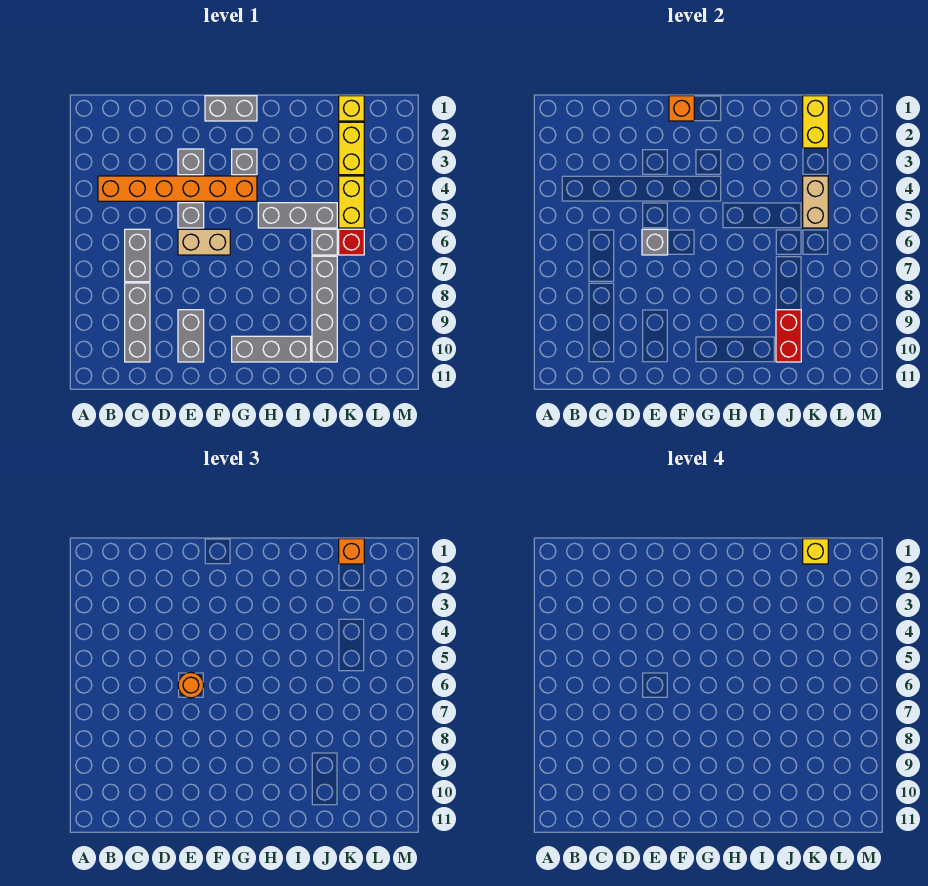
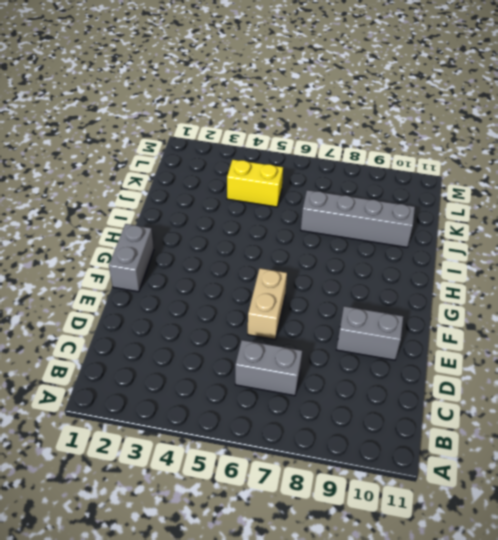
none -> orange brick B4:G4 level 1
none -> grey brick C8:C10 level 1
none -> grey brick E3 level 1

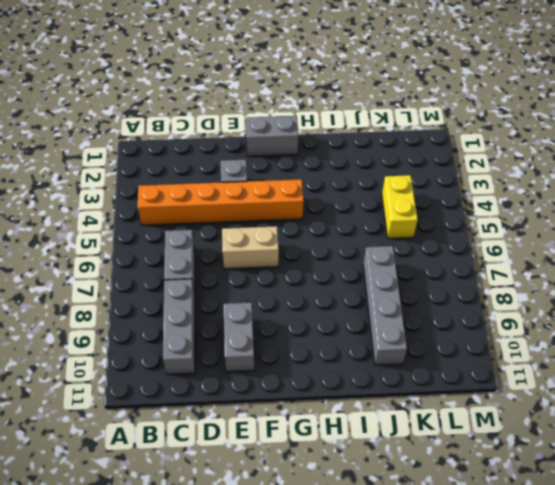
none -> grey brick E5 level 1
none -> grey brick G3 level 1
none -> grey brick G10:I10 level 1

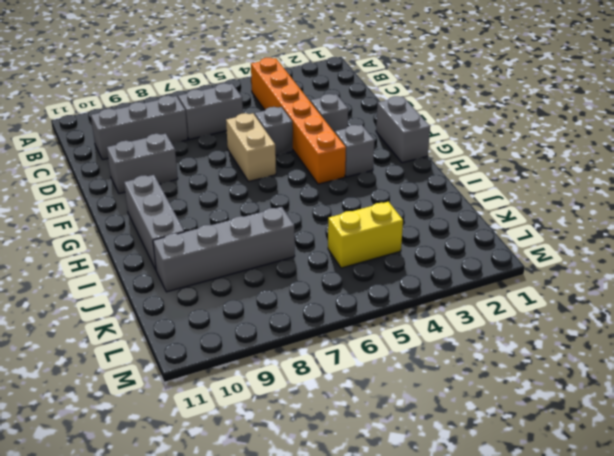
none -> grey brick H5:J5 level 1
none -> grey brick J6 level 1
none -> yellow brick K1 level 1

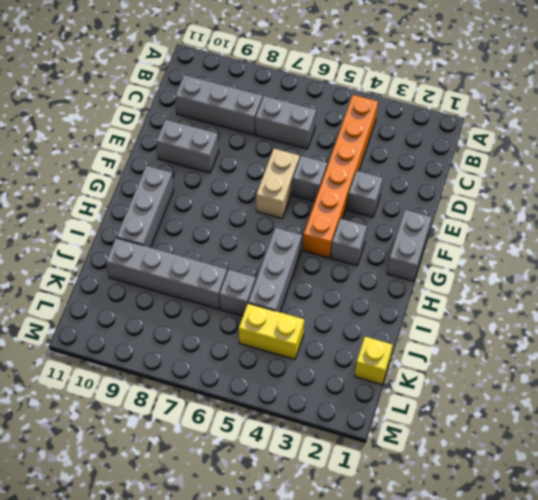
none -> yellow brick K2:K3 level 1
none -> red brick K6 level 1
none -> grey brick E6 level 2

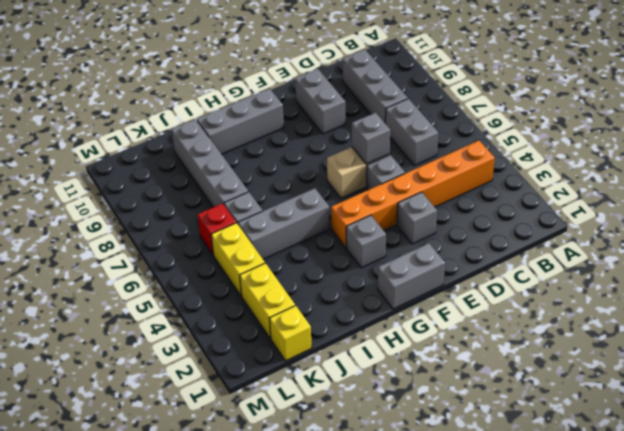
none -> orange brick F1 level 2
none -> red brick J9:J10 level 2
none -> yellow brick K1:K2 level 2

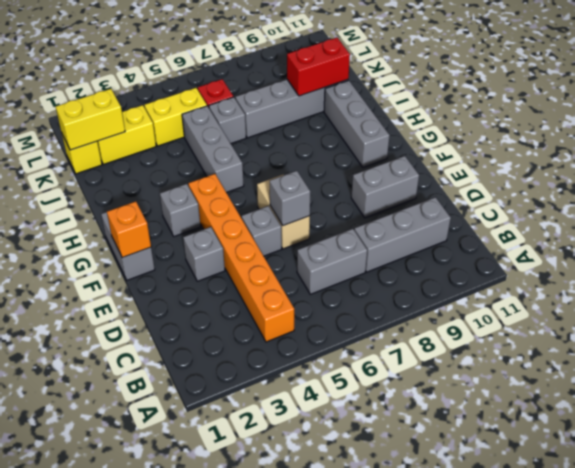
none -> tan brick K4:K5 level 2
none -> orange round brick E6 level 3
none -> orange brick K1 level 3

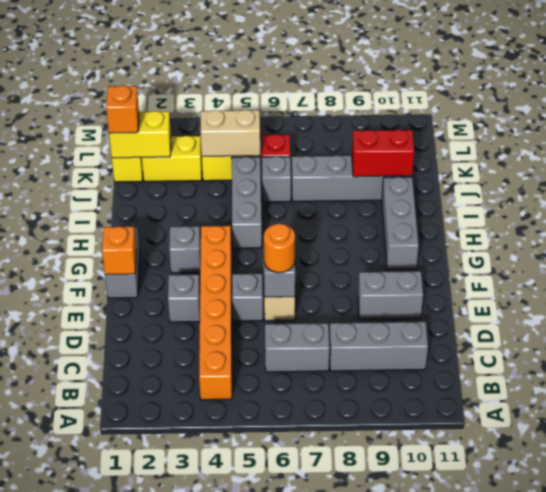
none -> yellow brick K1 level 4

